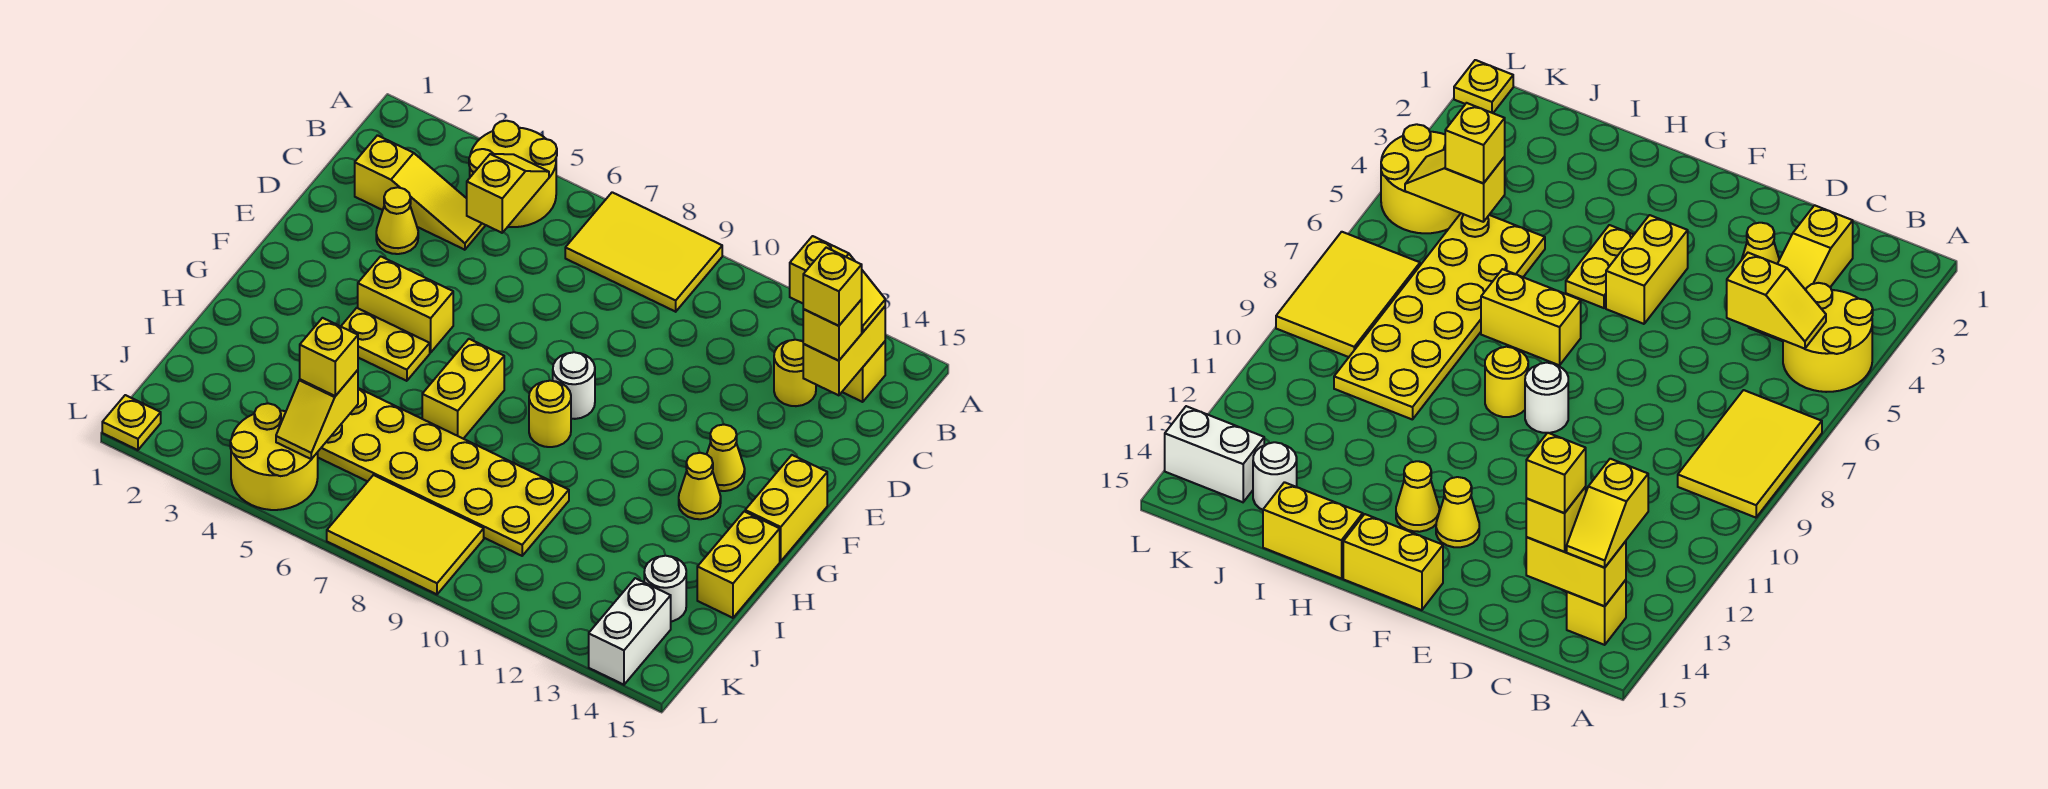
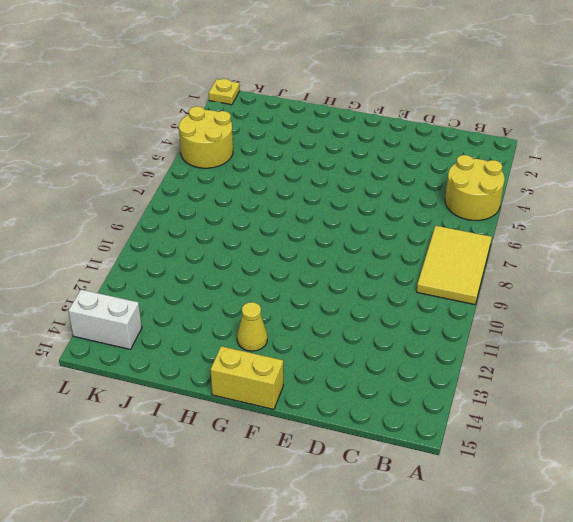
none -> yellow brick B14 level 1
none -> yellow slope C2:C4 level 1 top 2
none -> yellow round brick C13 level 1

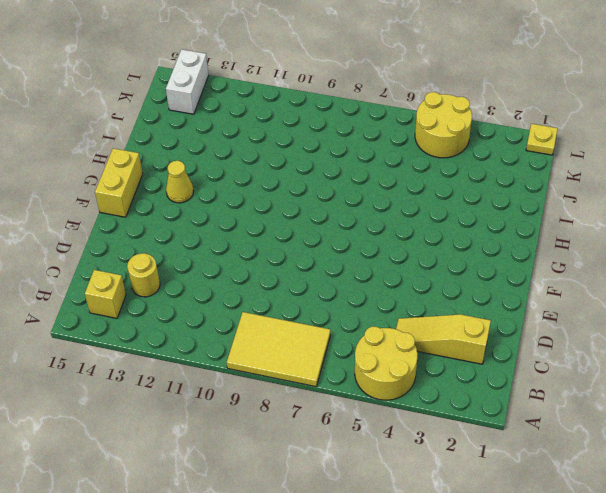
none -> yellow cone D3 level 1
none -> yellow brick F4:F5 level 1
none -> white round brick F9 level 1

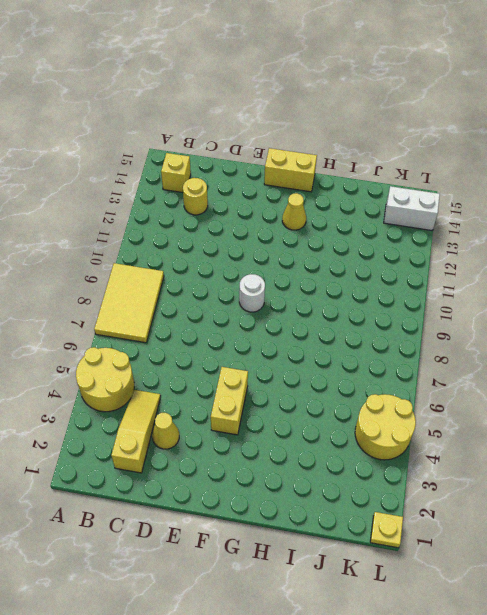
none -> yellow cone F13 level 1
none -> yellow plate G4:G5 level 1
none -> yellow brick G7:H7 level 1

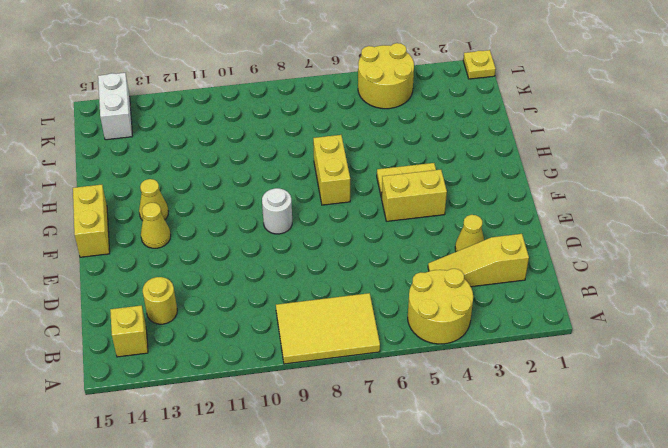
none -> yellow round brick G9 level 1
none -> yellow brick H15:I15 level 1
none -> yellow plate I5:J10 level 1

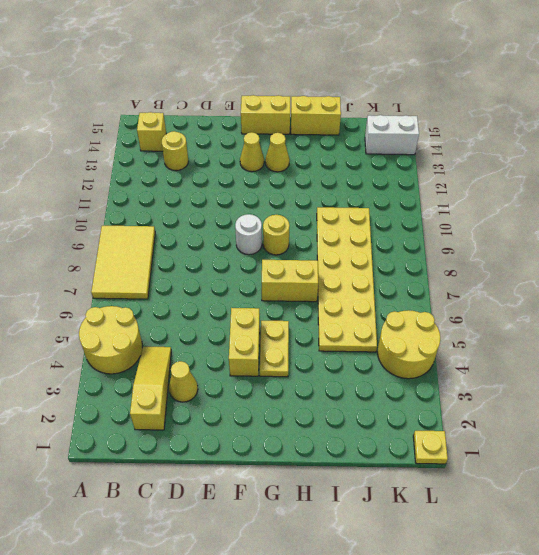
none -> white round brick J14 level 1
none -> yellow tile K7:L9 level 1
none -> yellow slope B5:C5 level 2 top C

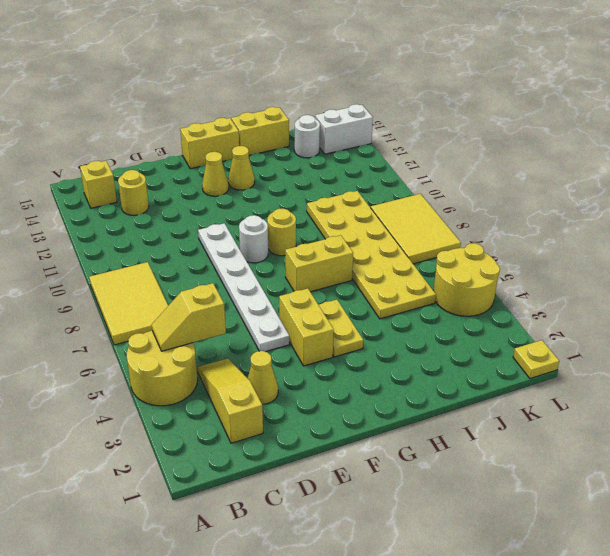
white plate E5:E10 level 1 -> none
none -> yellow brick B14:C14 level 2
none -> yellow slope J5:K5 level 2 top J
none -> yellow slope B13:B14 level 3 top 13

